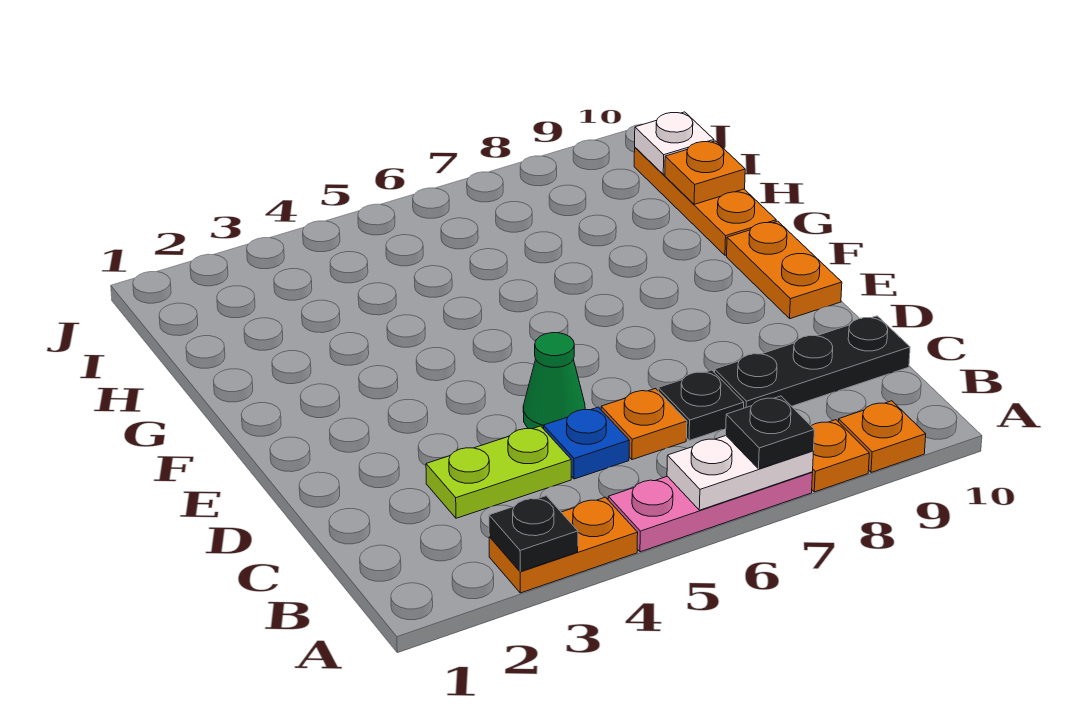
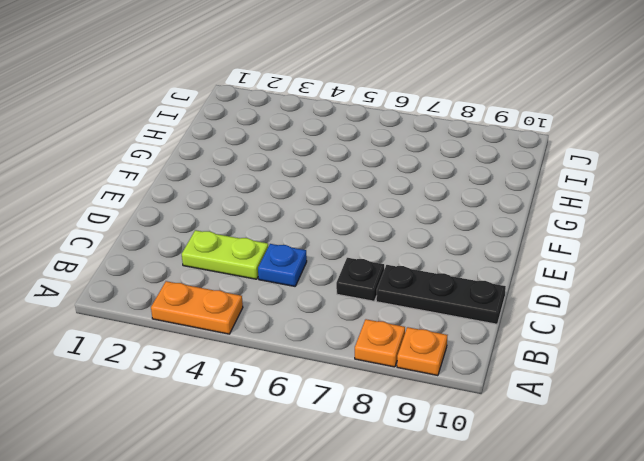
none -> pink plate A5:A7 level 1
none -> orange plate C6 level 1
none -> green cone D5 level 1

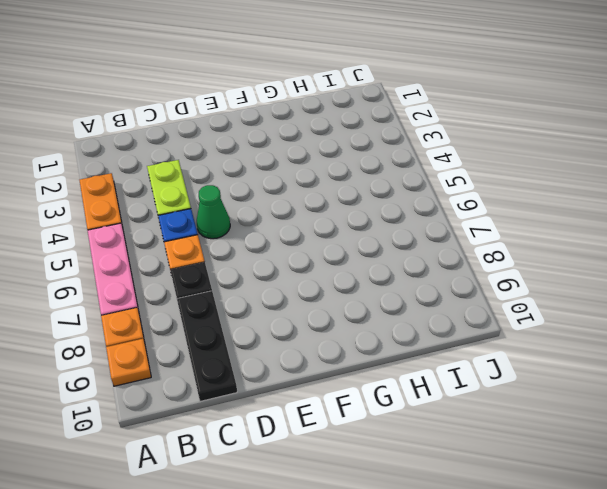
none -> orange plate E10:F10 level 1
none -> orange plate G10:I10 level 1
none -> black plate A3 level 2

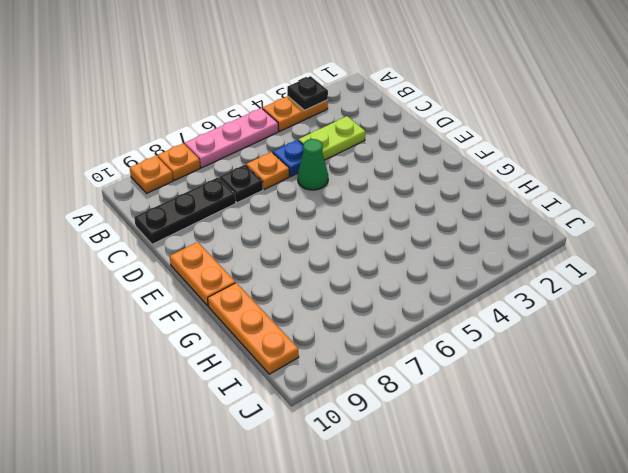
none -> white plate A6:A7 level 2
none -> orange plate H10 level 2
none -> white plate I10 level 2

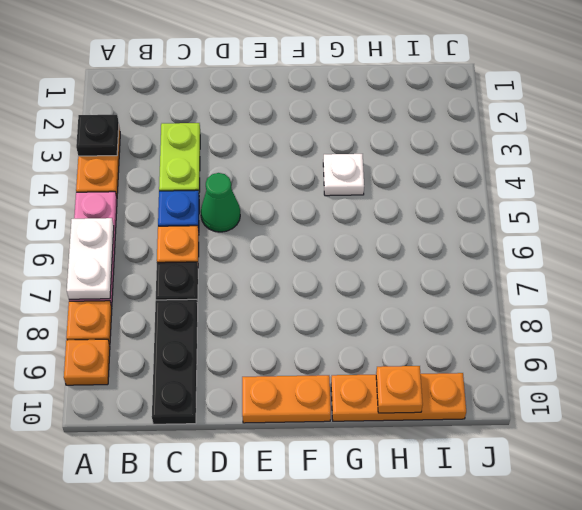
white plate G4 level 1 -> white plate I10 level 2
none -> black plate A7 level 3

